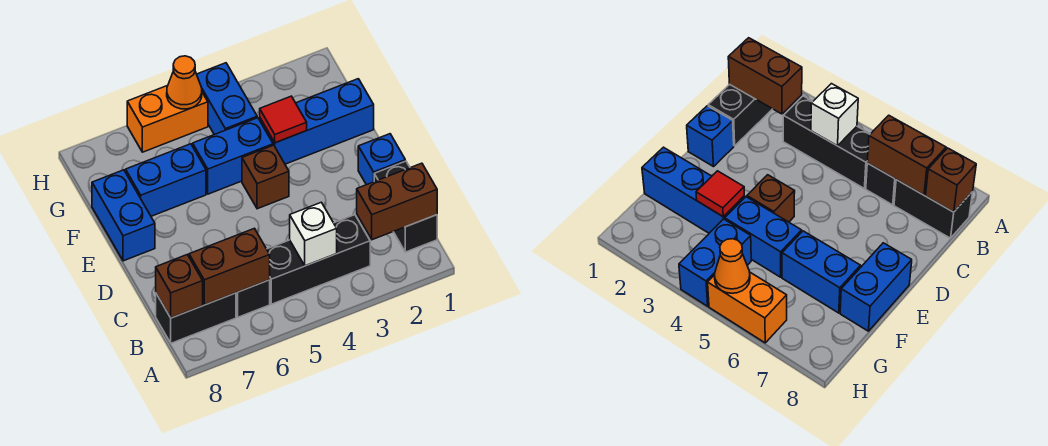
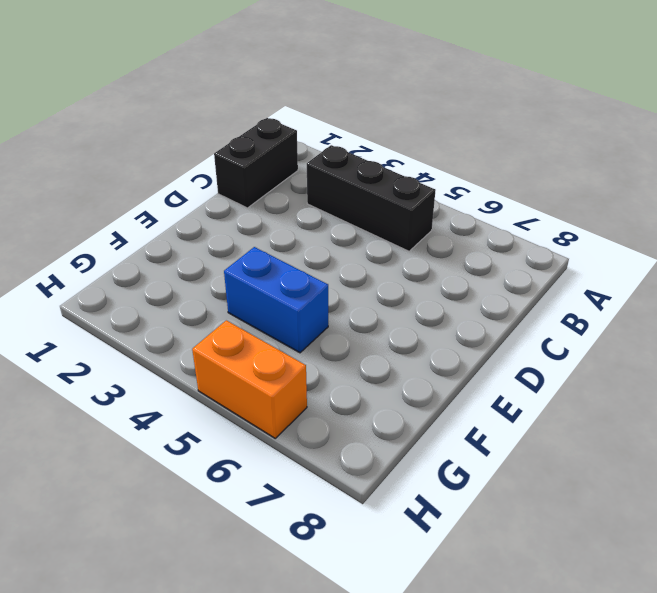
none -> black brick B6 level 1
none -> black brick B7:B8 level 1
none -> blue brick D1 level 1

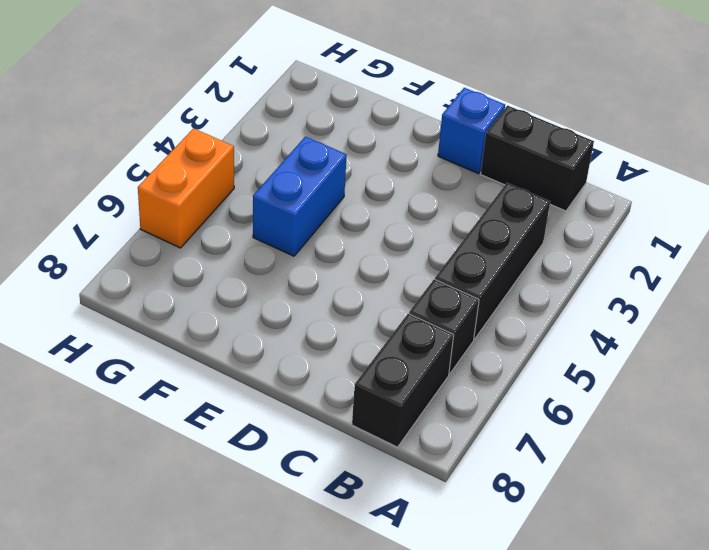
none -> brown brick E4 level 1
none -> blue brick E8:F8 level 1
none -> blue brick F1:F3 level 1

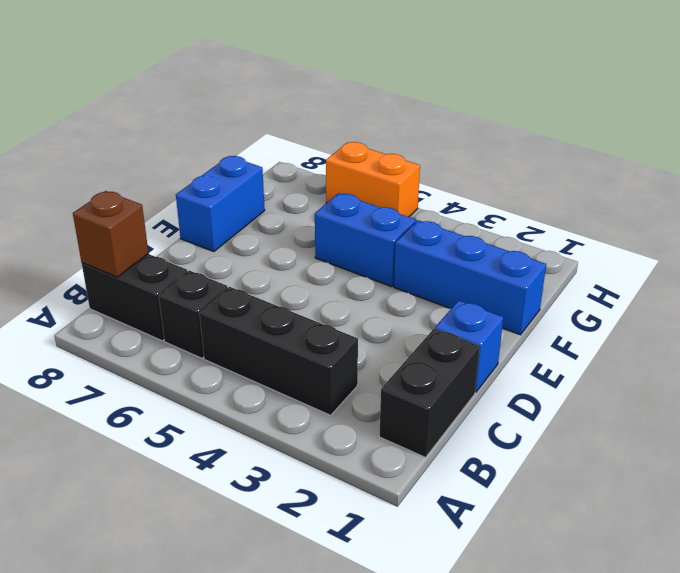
none -> brown brick E4 level 1
none -> blue brick F6:F7 level 1
none -> blue brick G4:H4 level 1

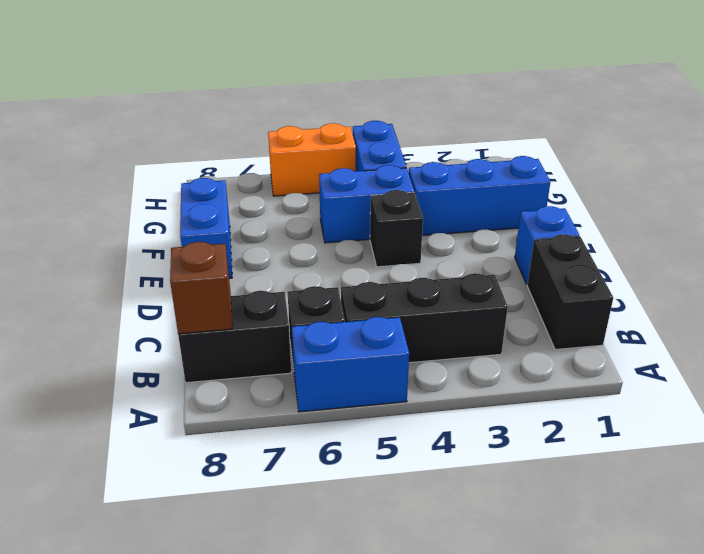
blue brick A5:A6 level 1 -> blue brick F6:F7 level 1
black brick E4 level 1 -> brown brick E4 level 1
none -> brown brick B1:B2 level 2
none -> white brick B4 level 2
none -> brown brick B6:B7 level 2

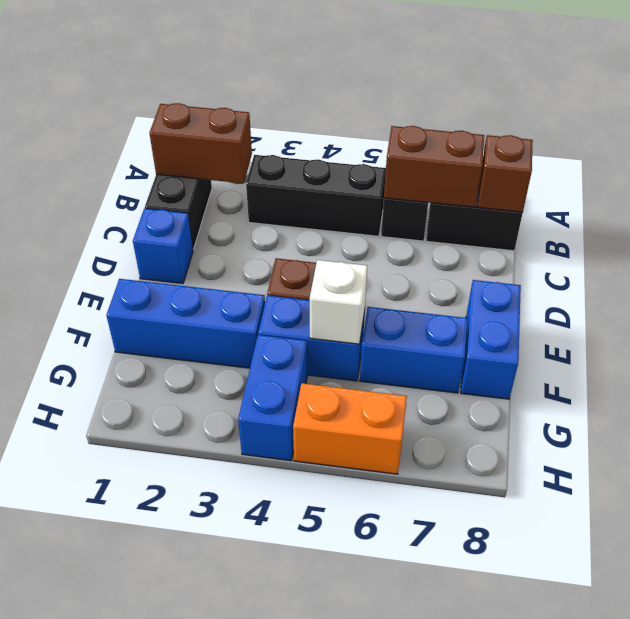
white brick F5 level 2 -> white brick B4 level 2
none -> red tile F3 level 2
none -> orange cone H5 level 2

